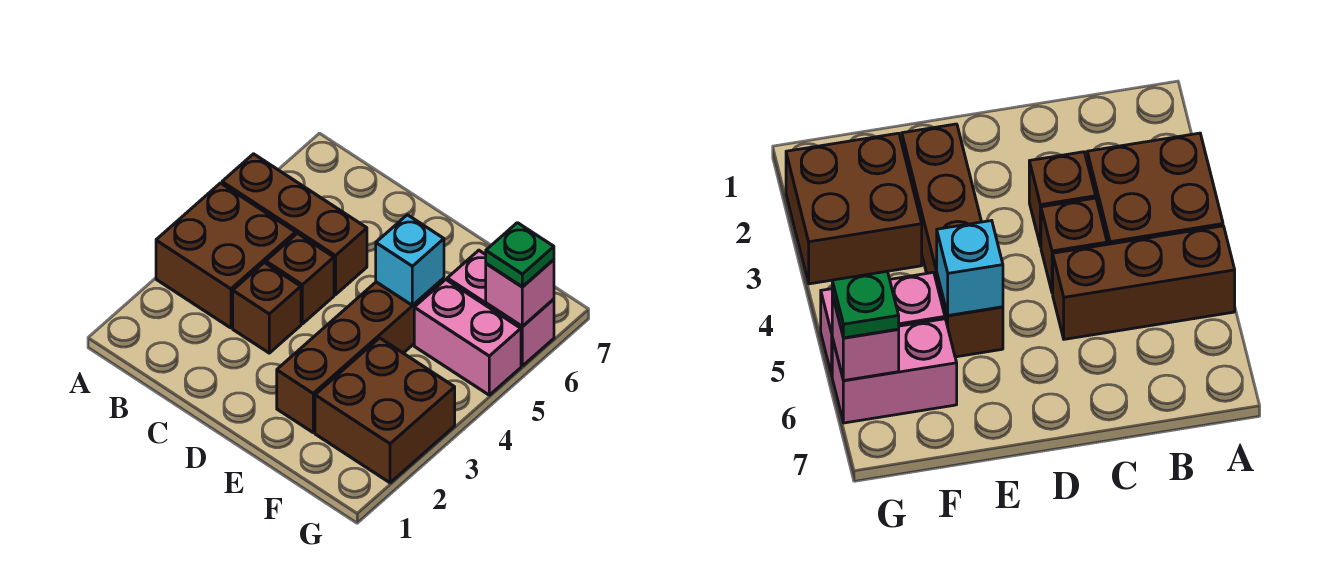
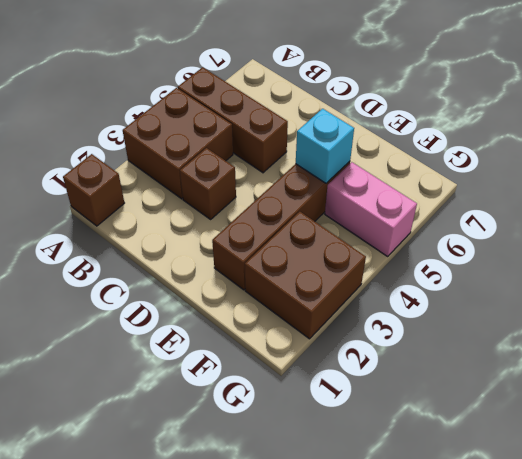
brown brick A1 level 1 -> brown brick C4 level 1
none -> pink brick F6:G6 level 1
none -> pink brick G6 level 2

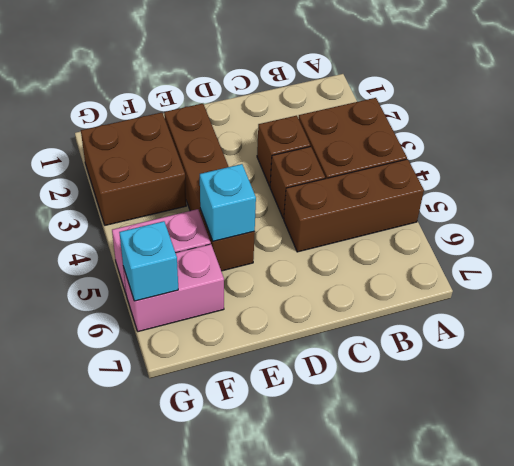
cyan brick G6 level 2 -> pink brick G6 level 2
none -> green plate G6 level 3

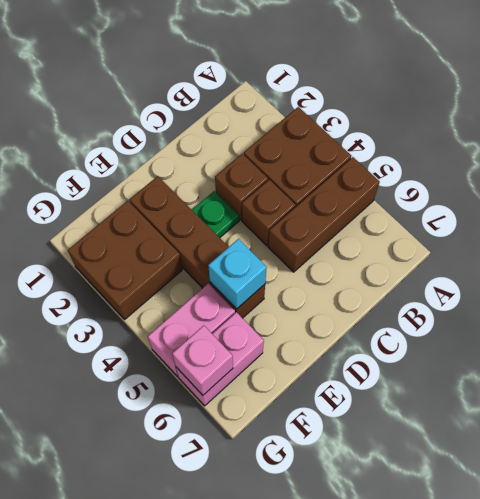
green plate D3 level 1 -> green plate G6 level 3

